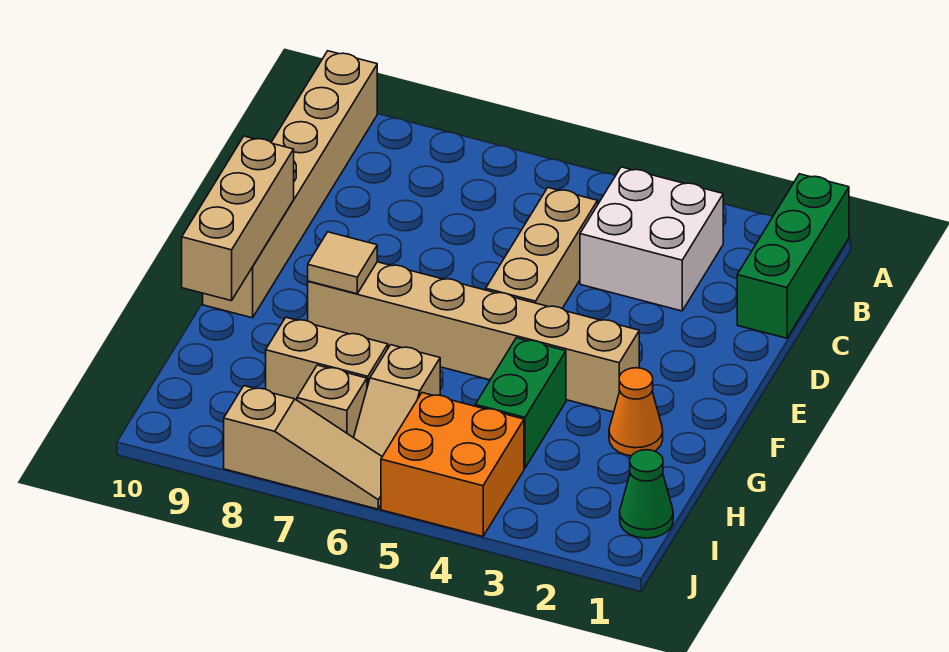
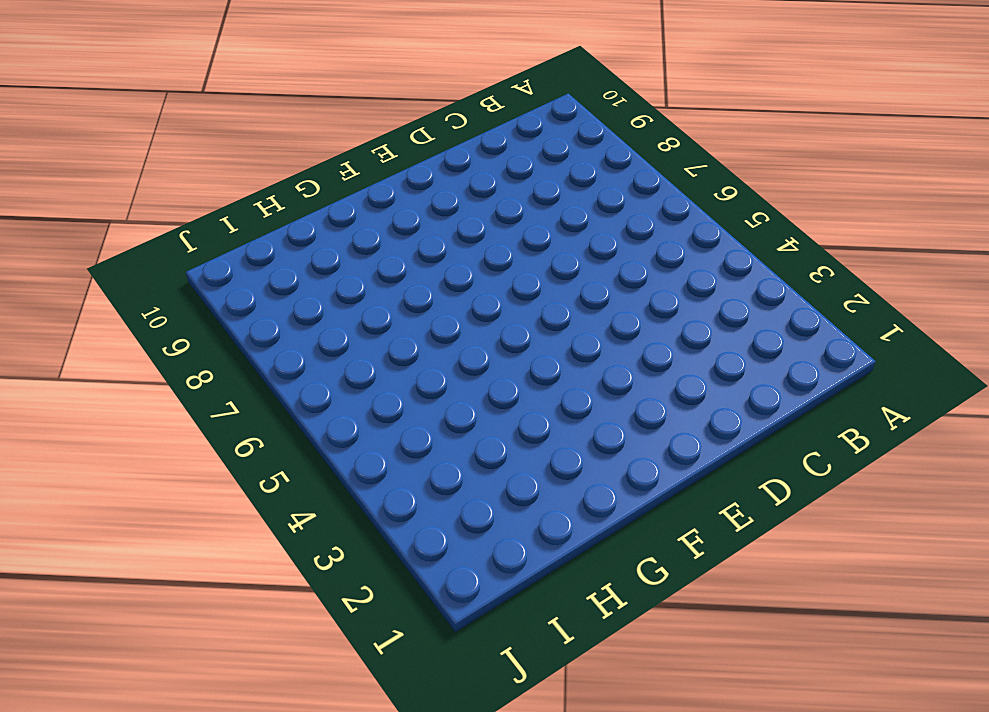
none -> green brick A1:C1 level 1
none -> tan brick A10:F10 level 1
none -> white brick B3:C4 level 1

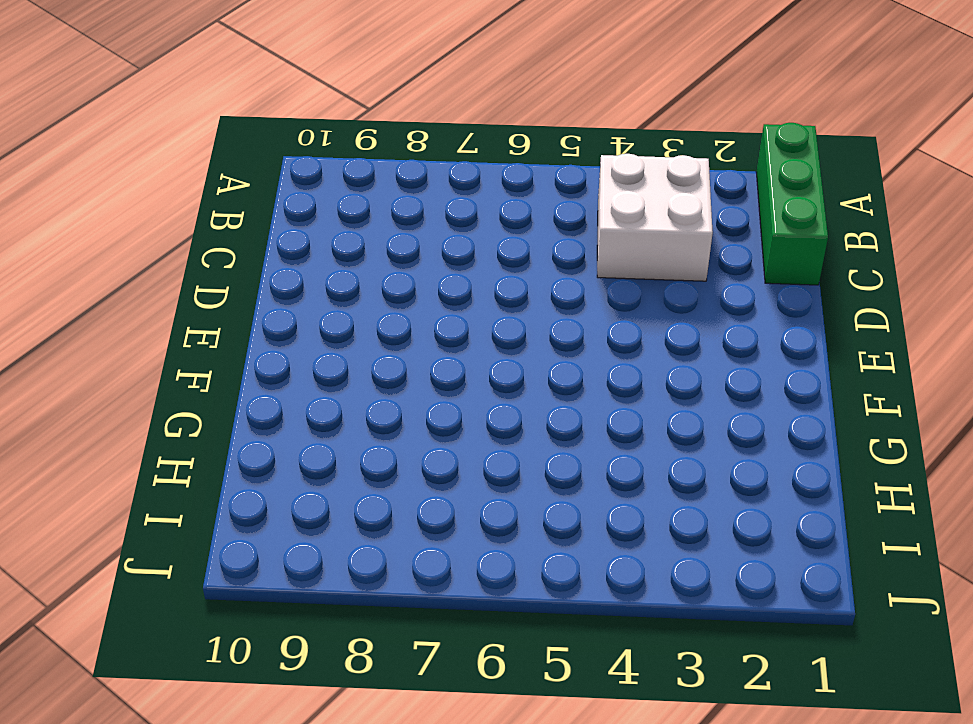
none -> tan brick A10:F10 level 1
none -> tan brick C5:E5 level 1
none -> tan brick F3:F8 level 1

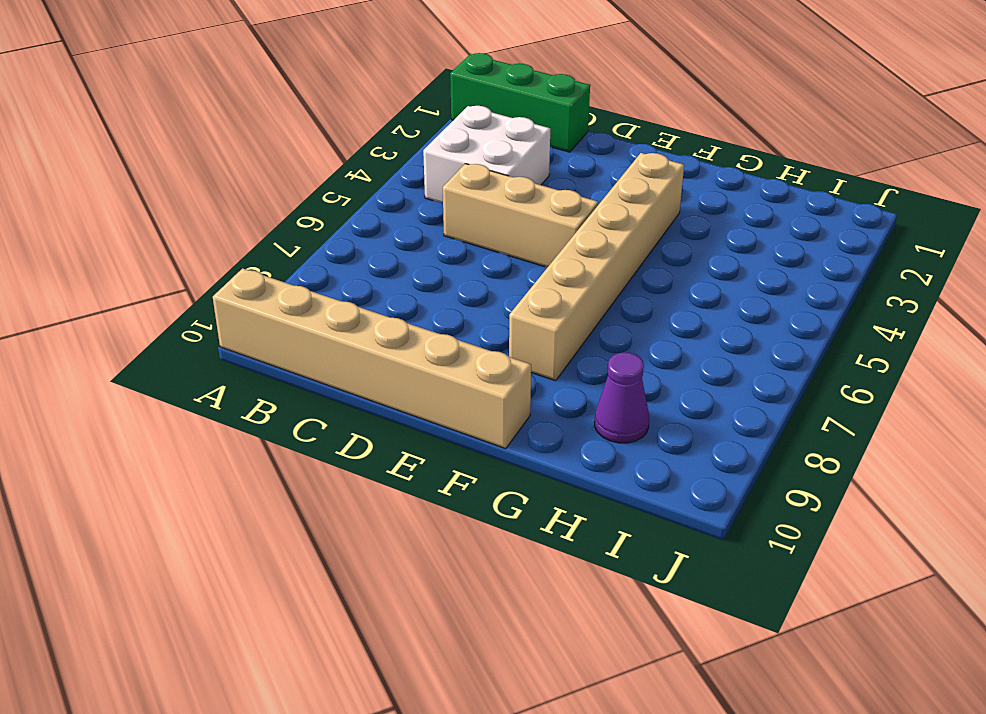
purple cone H9 level 1 -> none
none -> orange cone G2 level 1
none -> green brick G4:H4 level 1
none -> tan slope H6:I6 level 1 top H

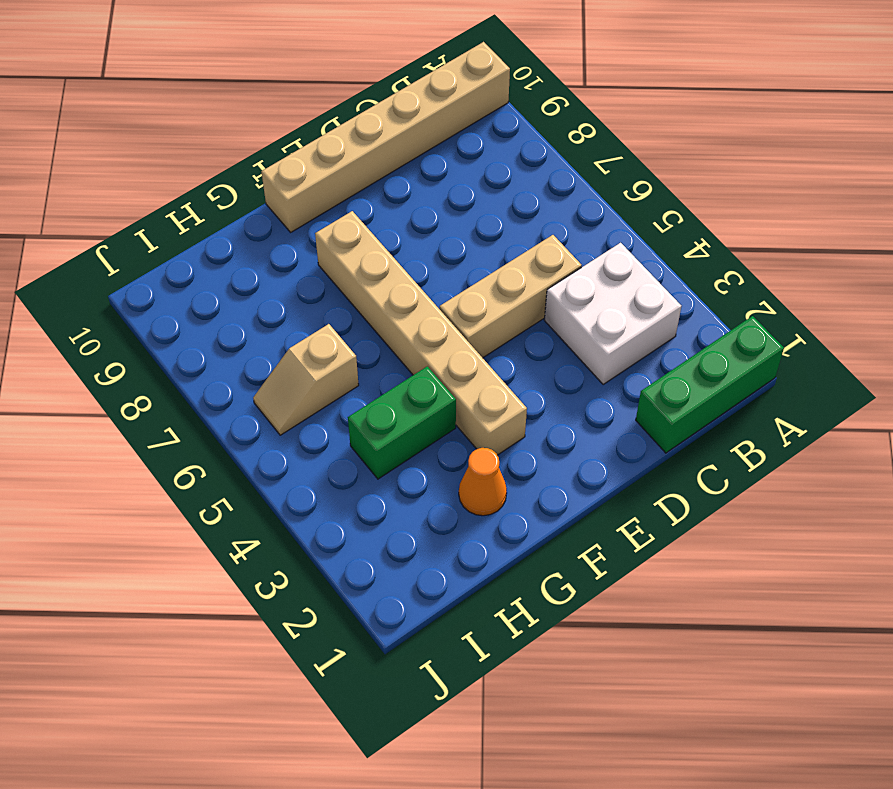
none -> tan brick H7:H8 level 1
none -> green cone I1 level 1
none -> orange brick I4:J5 level 1

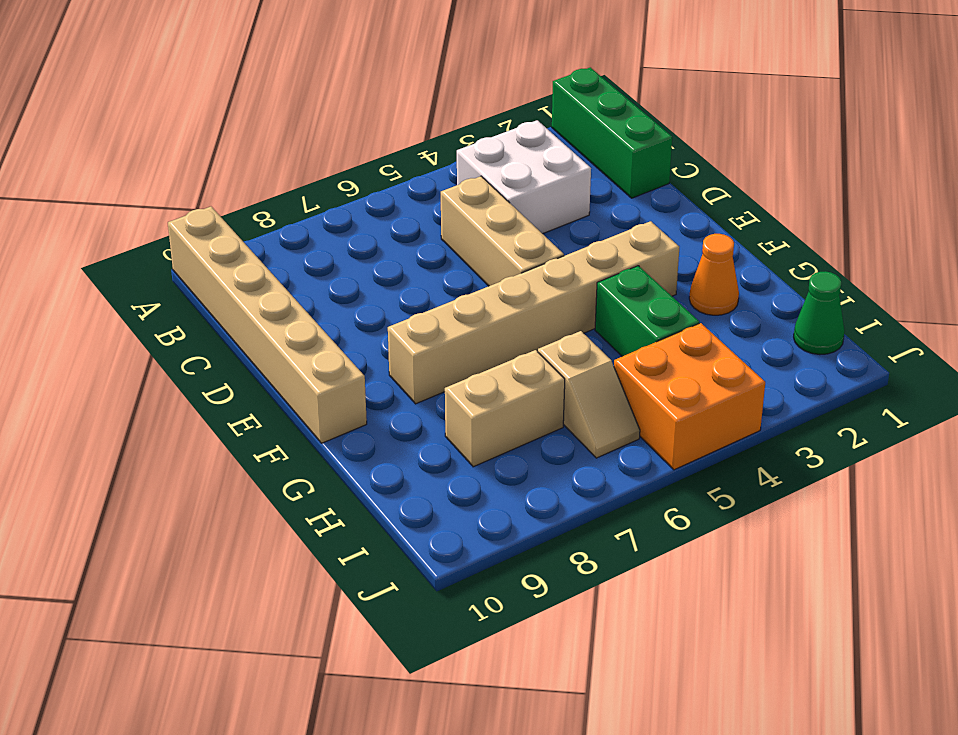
none -> tan brick I7 level 1
none -> tan slope J6:J8 level 1 top 8
none -> tan brick E10:G10 level 2

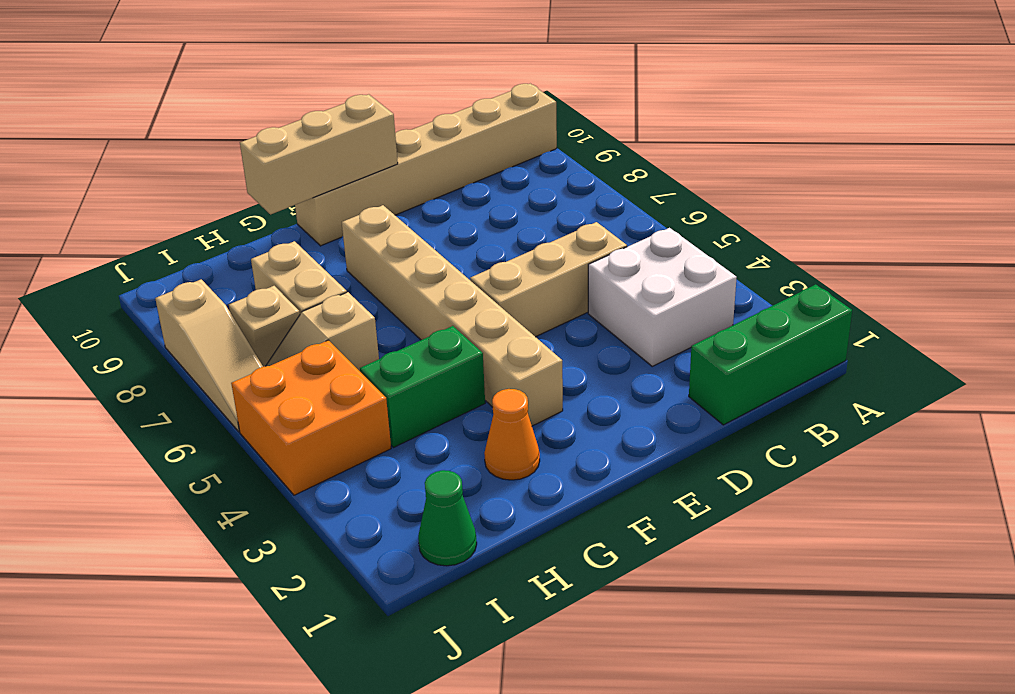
none -> tan tile F8 level 2

